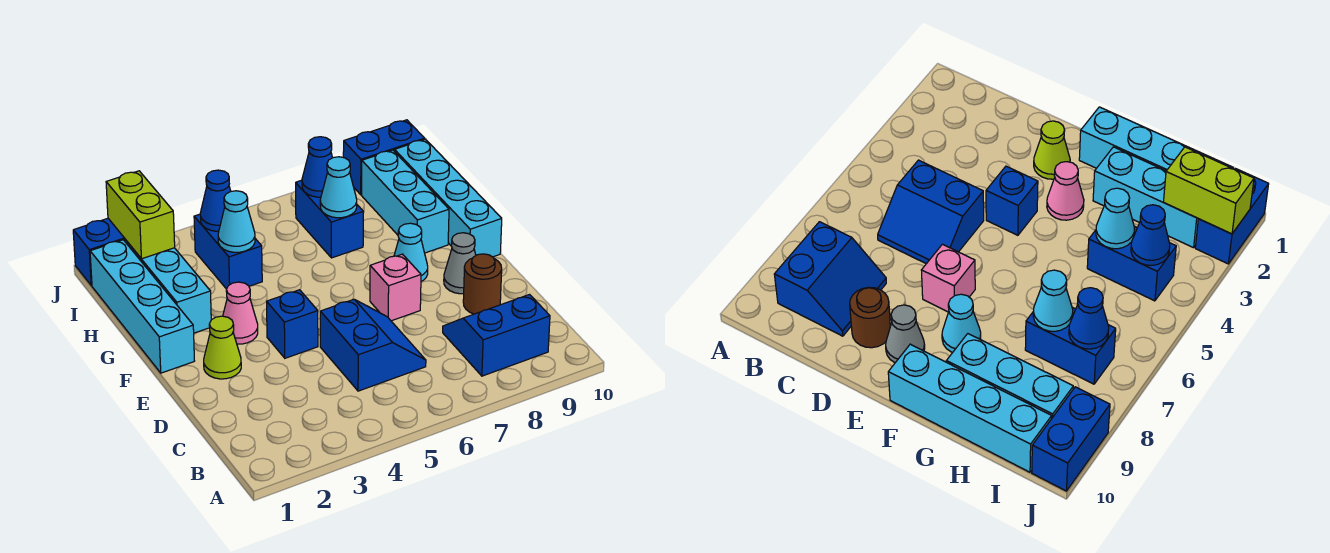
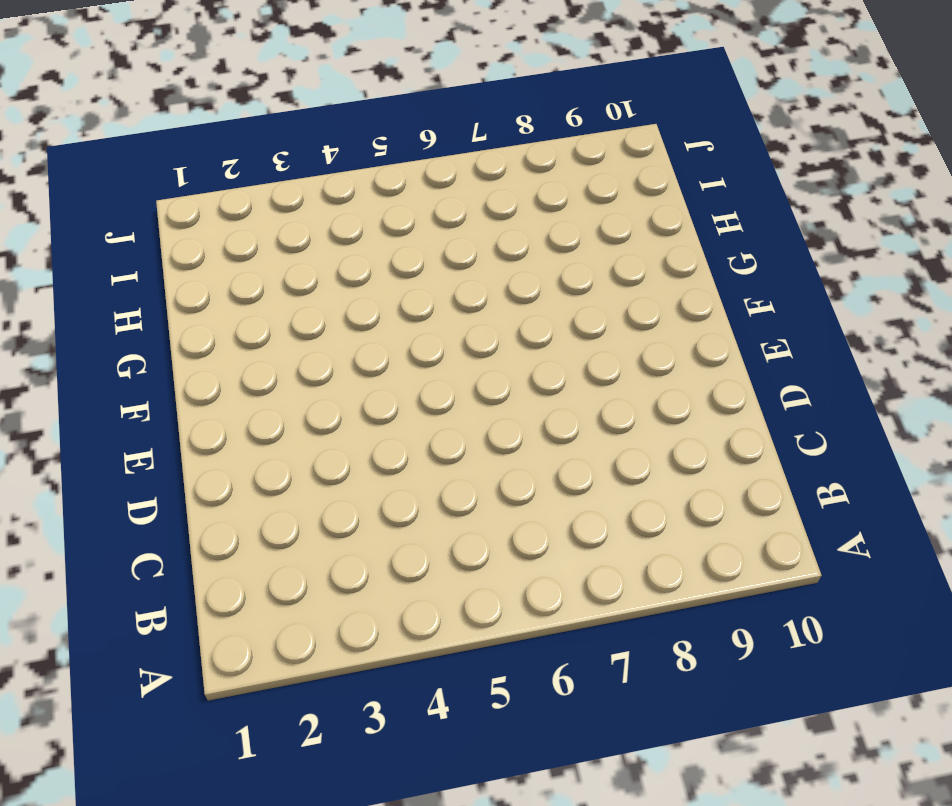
none -> blue slope B8:C9 level 1 top B
none -> blue slope C5:D6 level 1 top 5
none -> brown round brick D9 level 1

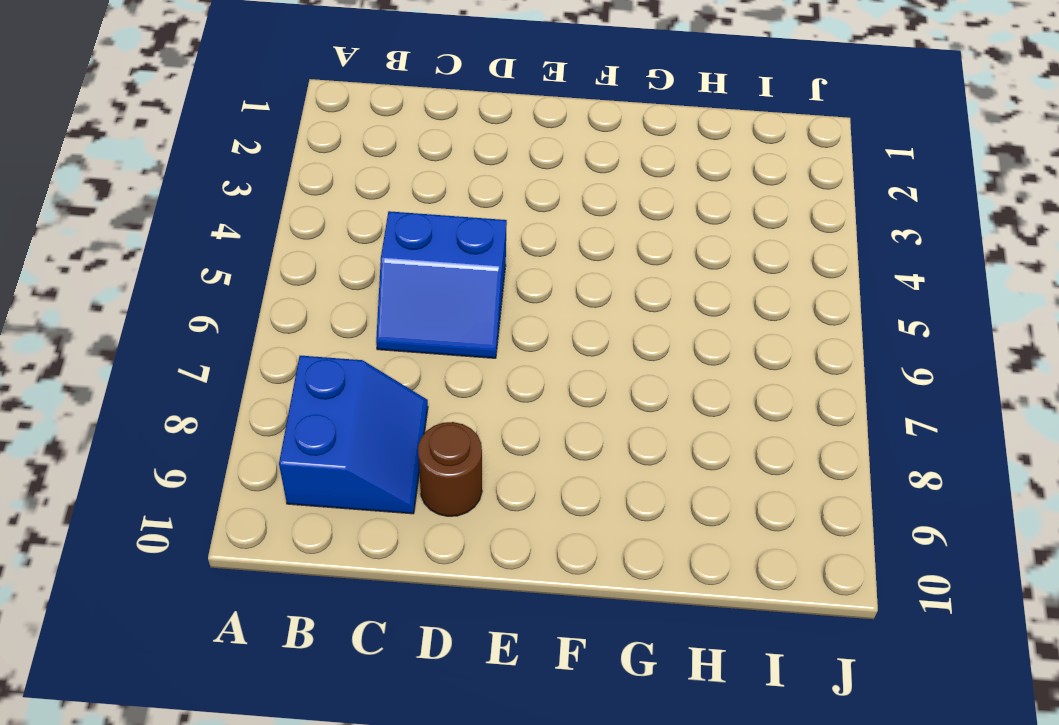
none -> lime cone E2 level 1
none -> blue brick E4 level 1
none -> pink brick E7 level 1

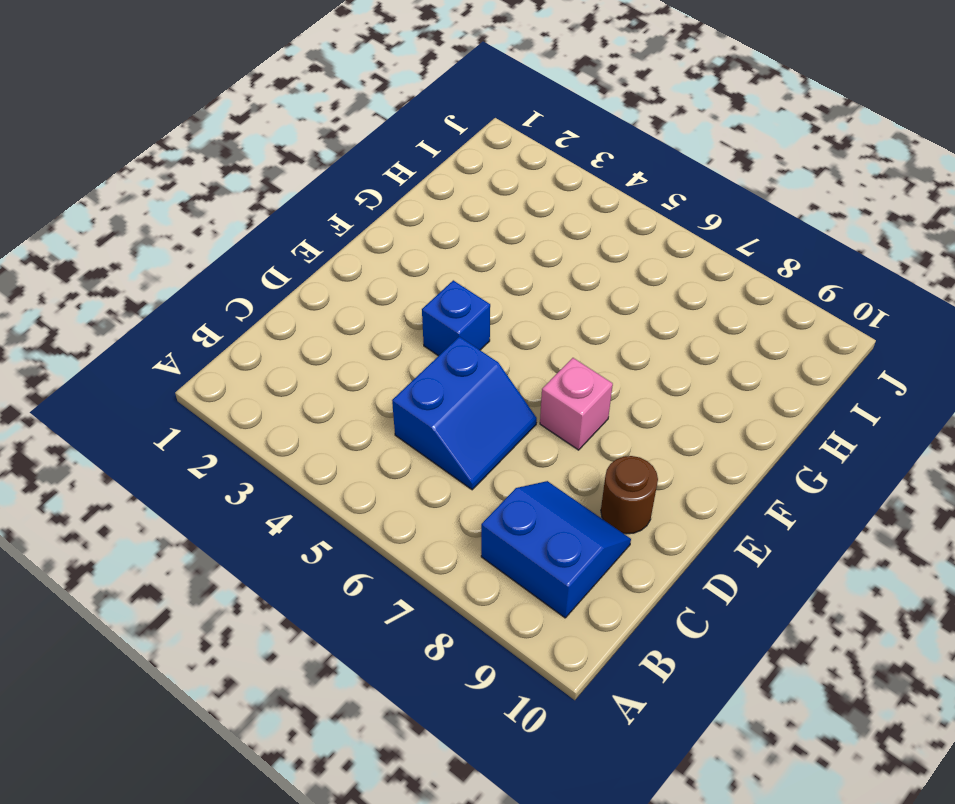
none -> lime cone E2 level 1
none -> grey cone E9 level 1
none -> cyan brick F1:I1 level 1

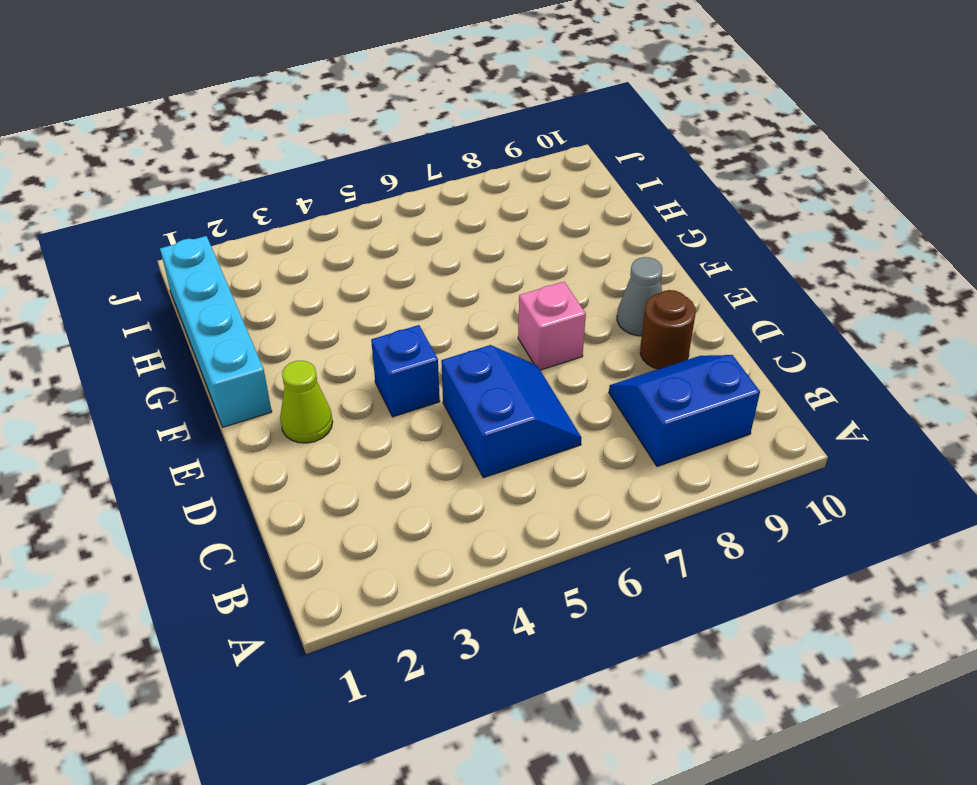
none -> pink cone F3 level 1
none -> cyan cone F8 level 1
none -> cyan brick F10:I10 level 1

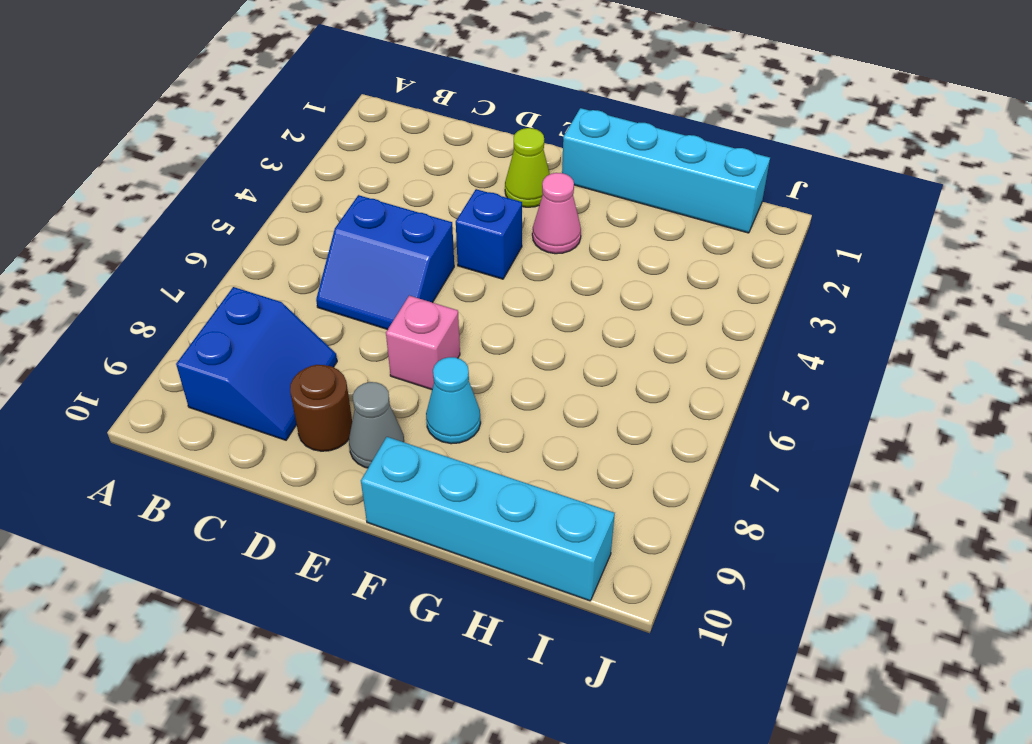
none -> cyan brick G2:I2 level 1
none -> cyan brick G9:I9 level 1
none -> blue brick H4:I4 level 1

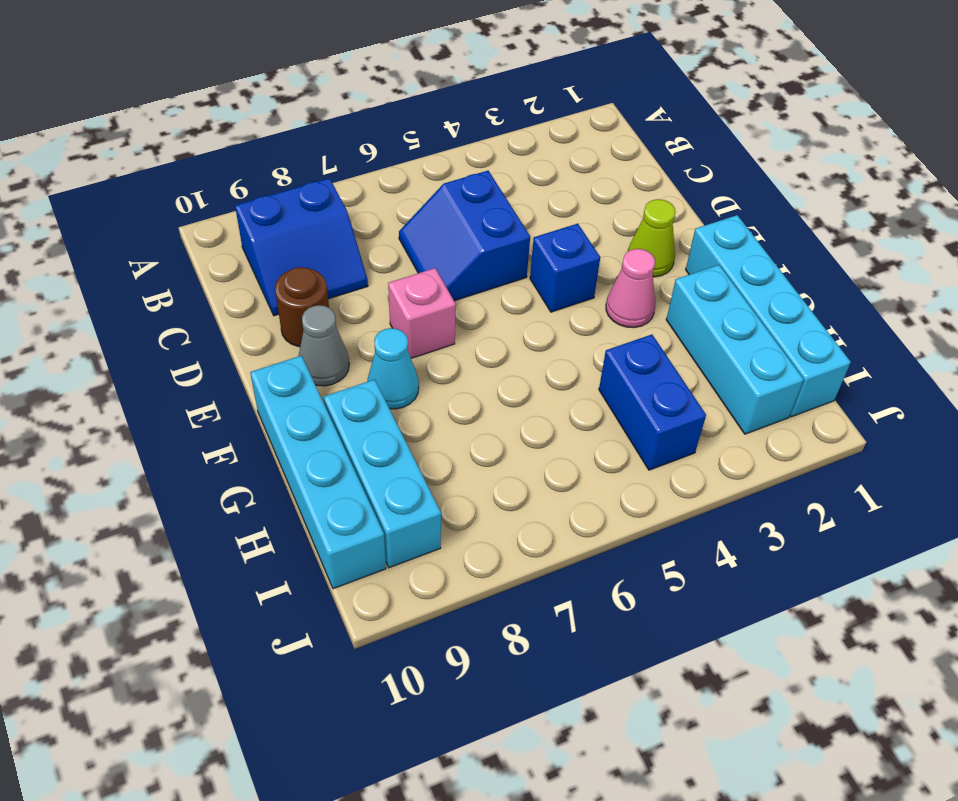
none -> blue brick H7:I7 level 1
none -> blue brick J1:J2 level 1
none -> blue brick J9:J10 level 1

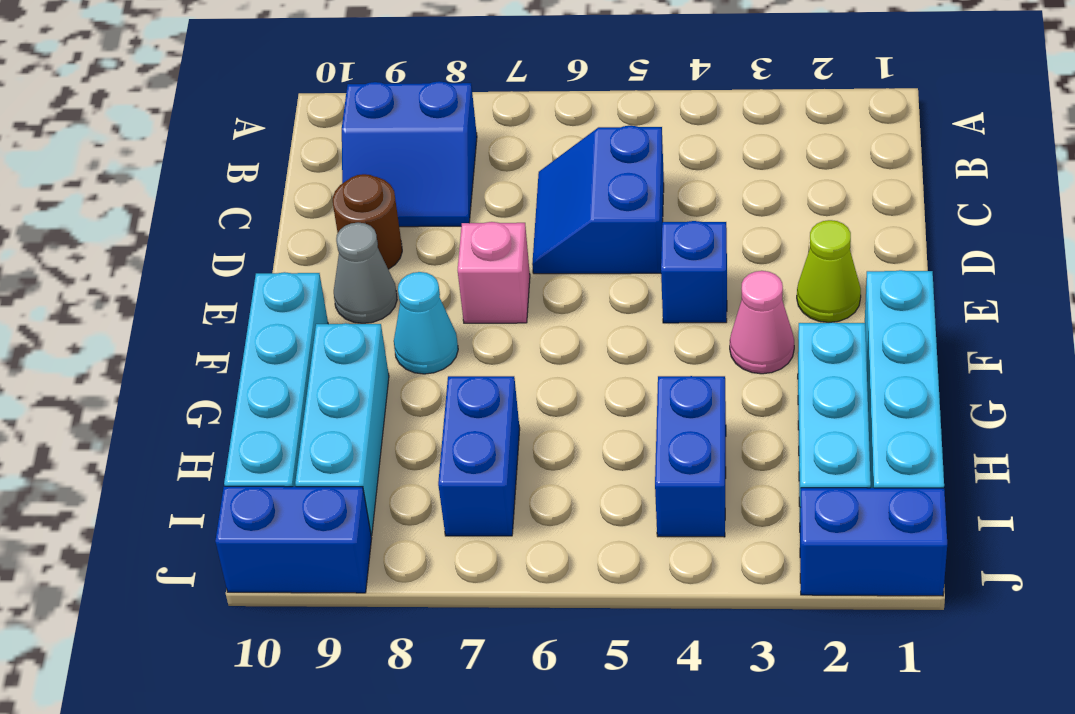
none -> cyan cone H4 level 2
none -> cyan cone H7 level 2
none -> lime brick I2:J2 level 2

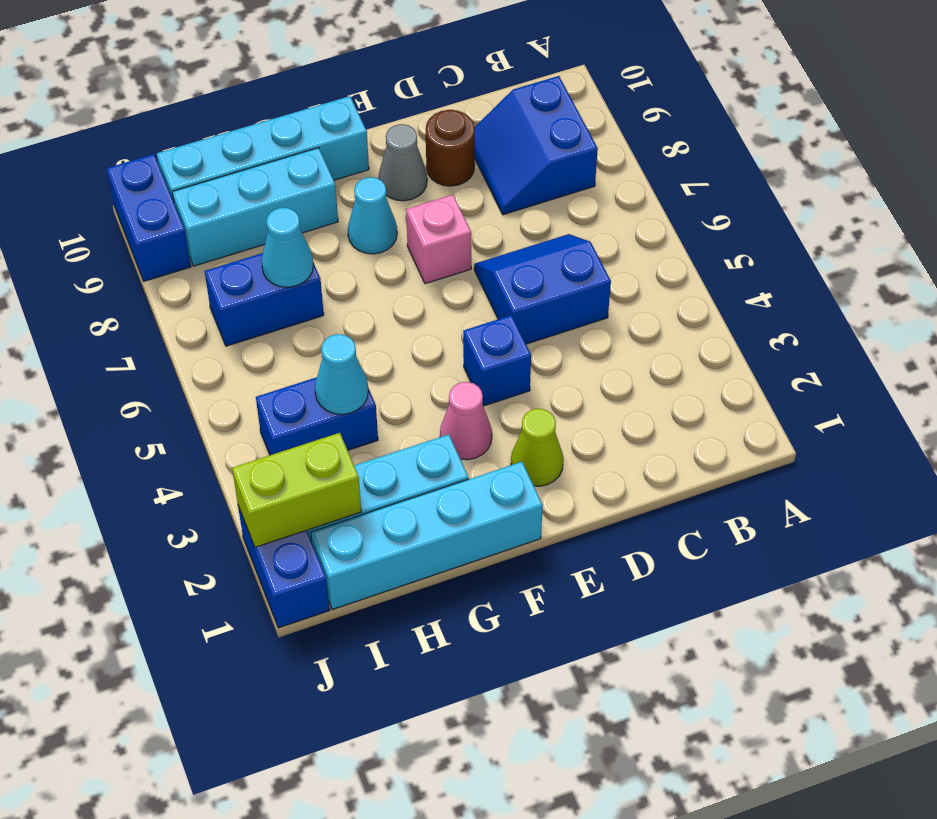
none -> blue cone I4 level 2
none -> blue cone I7 level 2

